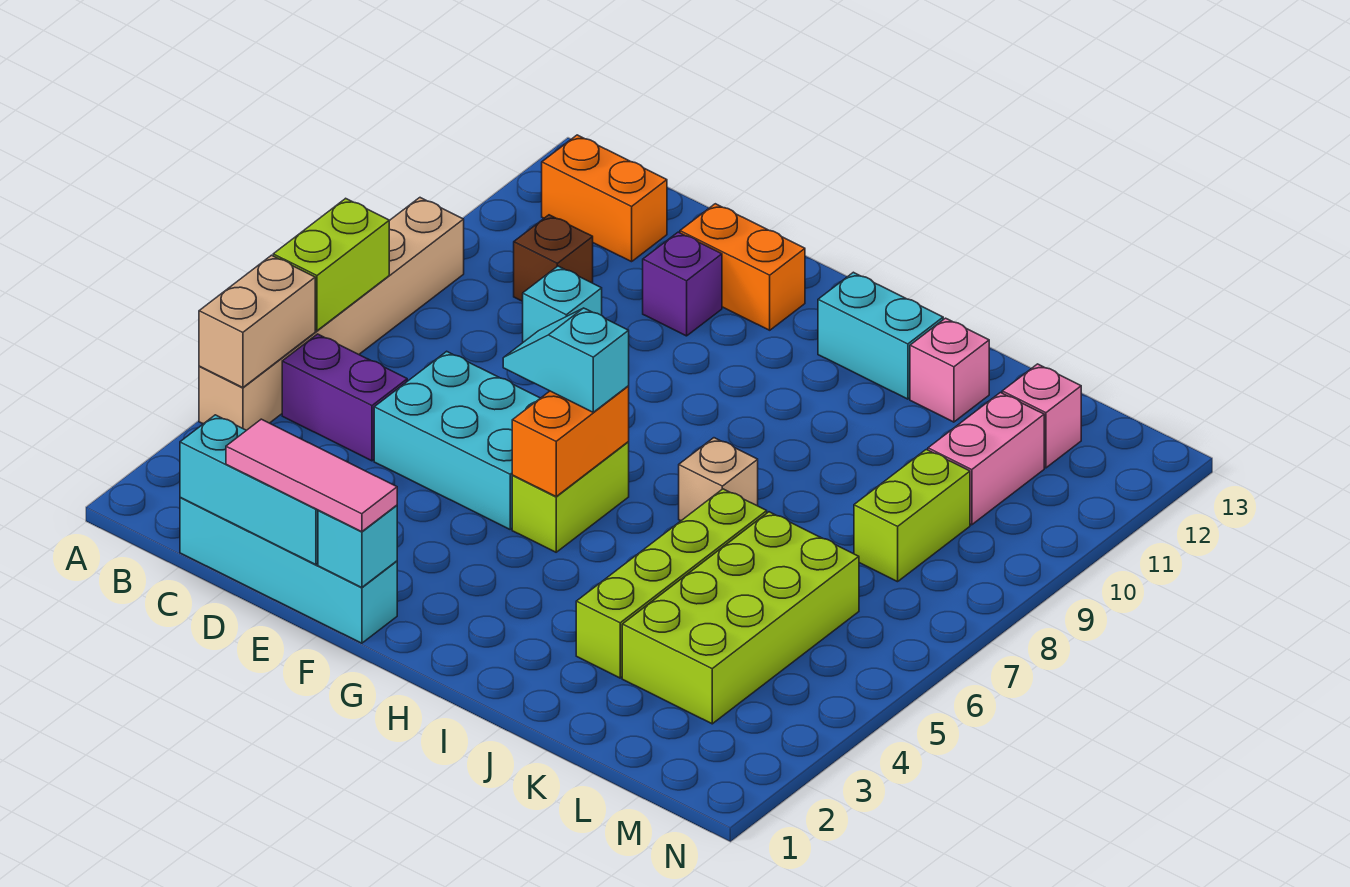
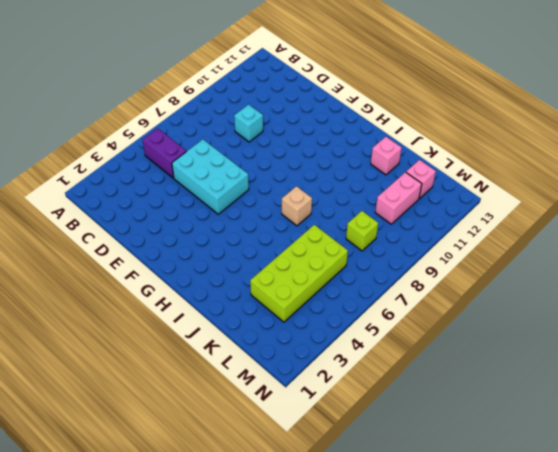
lime brick L8 level 1 -> lime brick L8:L9 level 1
none -> tan brick A4:A9 level 1
none -> orange brick B12:C12 level 1
none -> cyan brick C1:F1 level 1

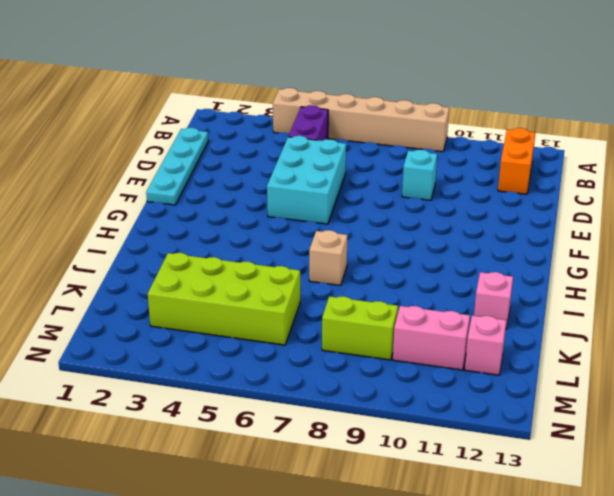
cyan plate C1:F1 level 1 -> cyan brick C1:F1 level 1
none -> brown brick C10 level 1
none -> purple brick E11 level 1
none -> orange brick E12:F12 level 1

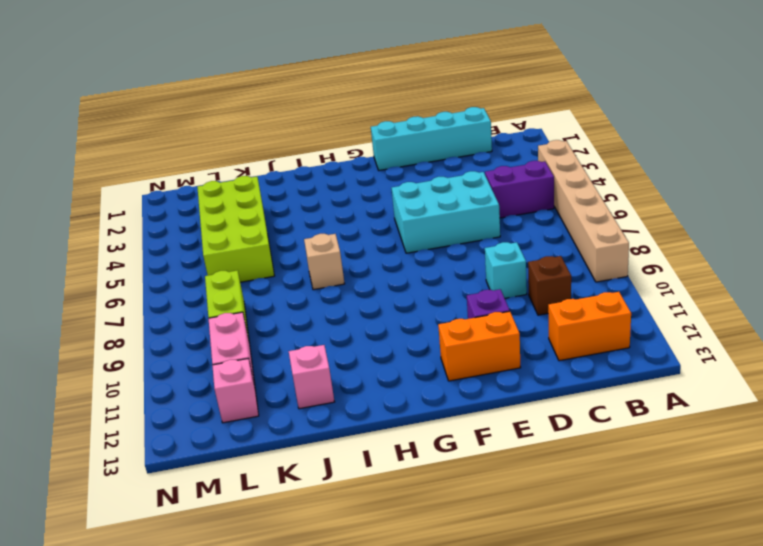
none -> lime brick G5:G6 level 1
none -> cyan brick H12:I12 level 1
none -> lime brick J3:J6 level 1

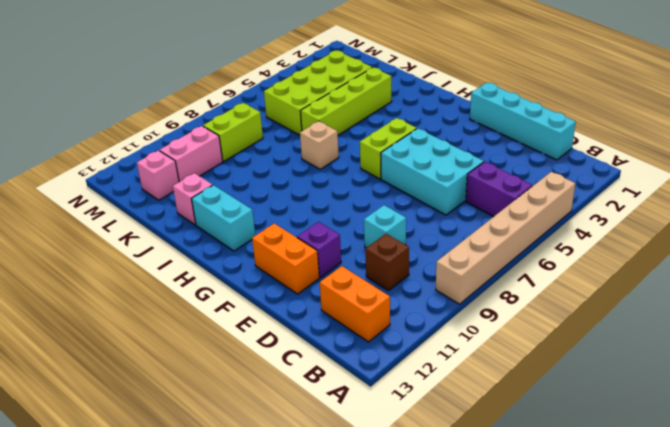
none -> tan brick A4:A5 level 2
none -> lime brick A6:A7 level 2
none -> cyan brick C1:E1 level 2

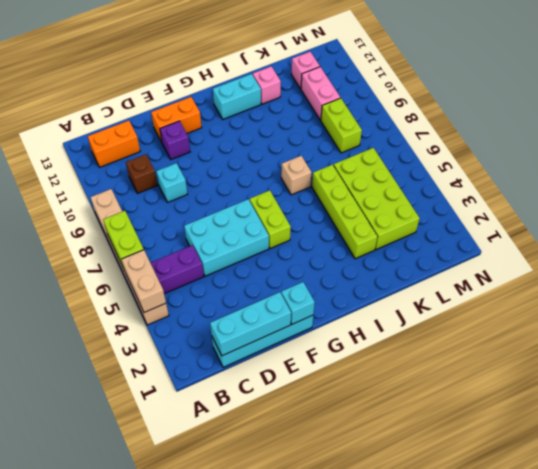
none -> orange brick G5:G6 level 2
none -> pink tile D1:F1 level 3
none -> cyan slope F6:G6 level 3 top G

